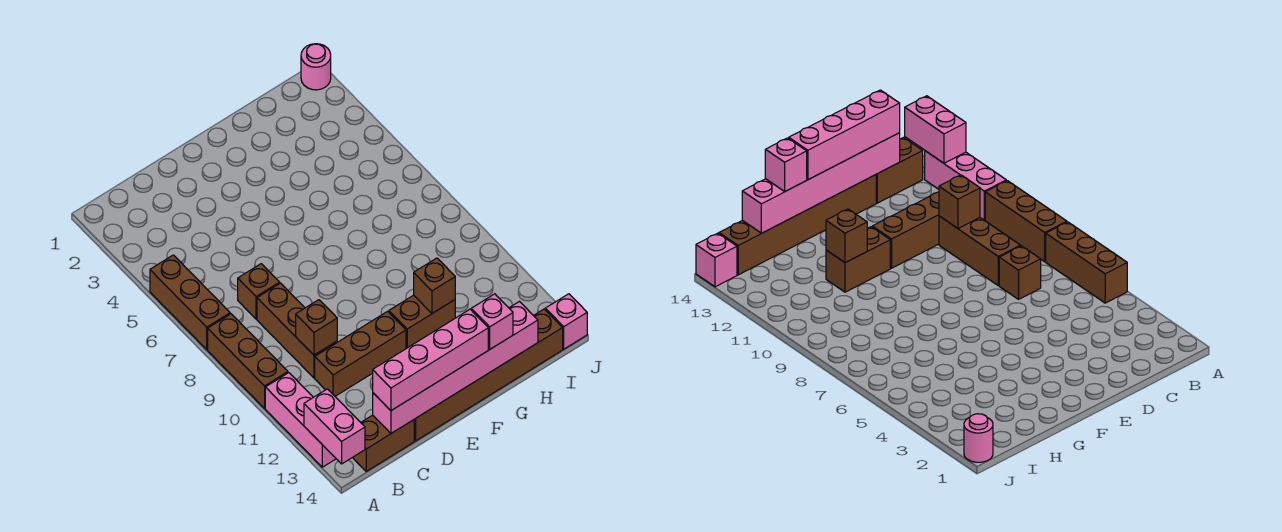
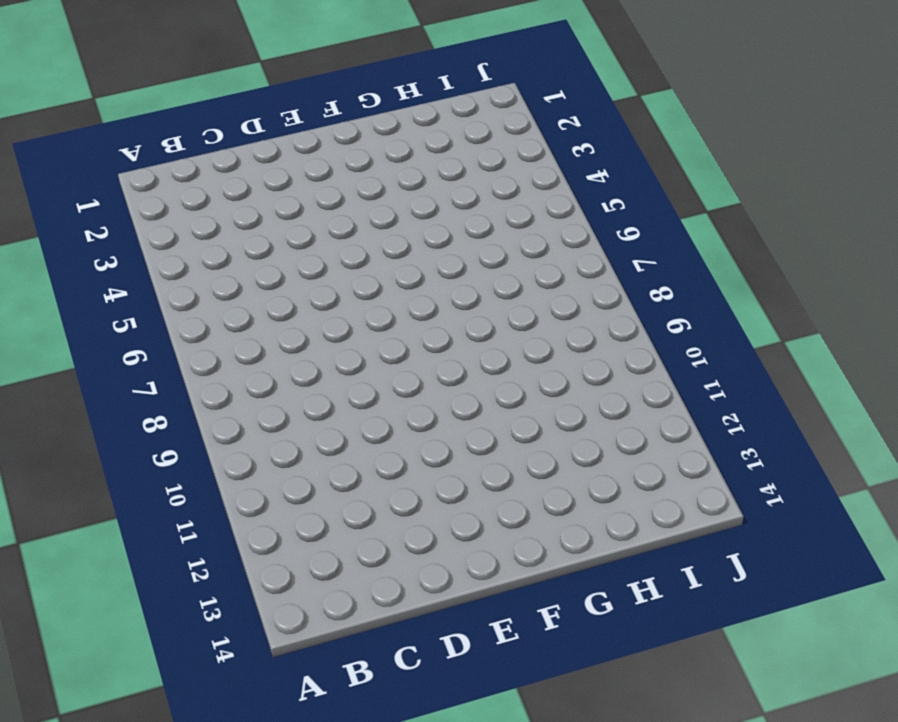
none -> brown brick A5:A7 level 1
none -> brown brick A8:A10 level 1
none -> pink brick A11:A13 level 1

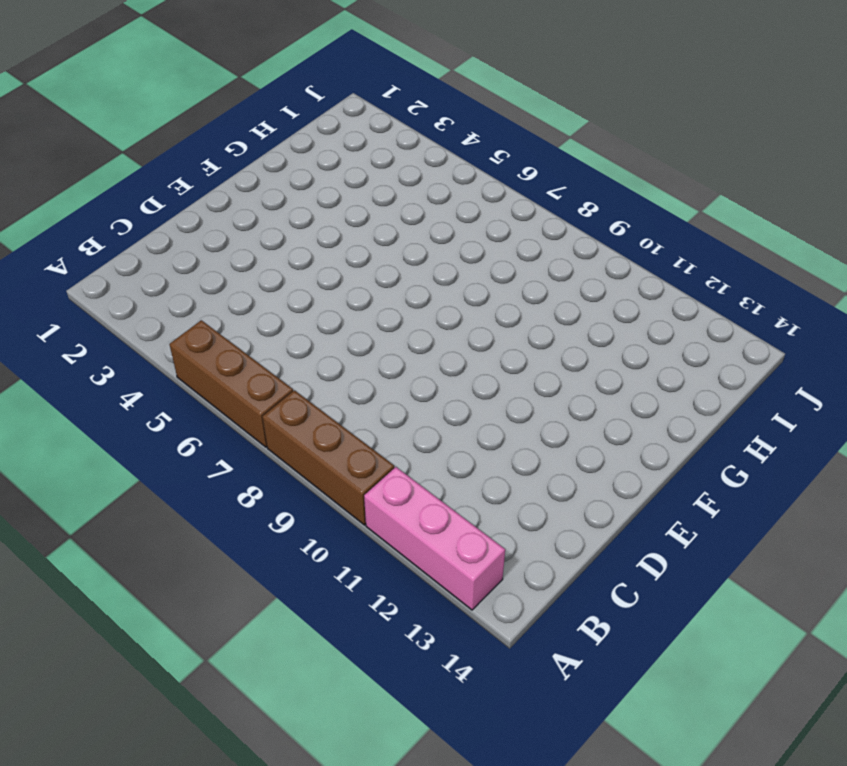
none -> brown brick B14:C14 level 1
none -> brown brick C7 level 1
none -> brown brick C8:C10 level 1

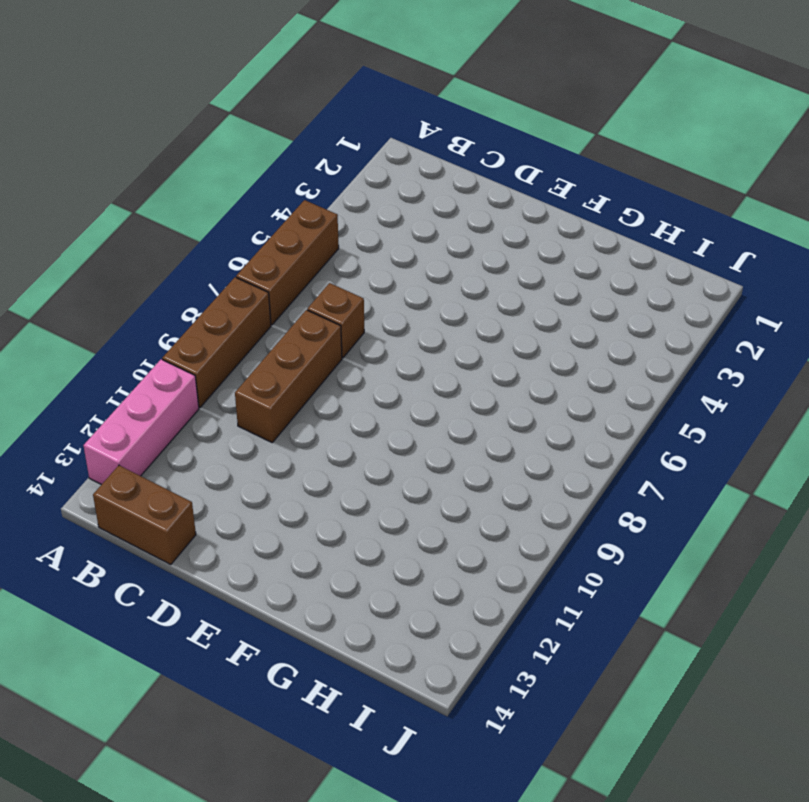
none -> brown brick C11:E11 level 1
none -> brown brick D14:I14 level 1
none -> brown brick F11:G11 level 1

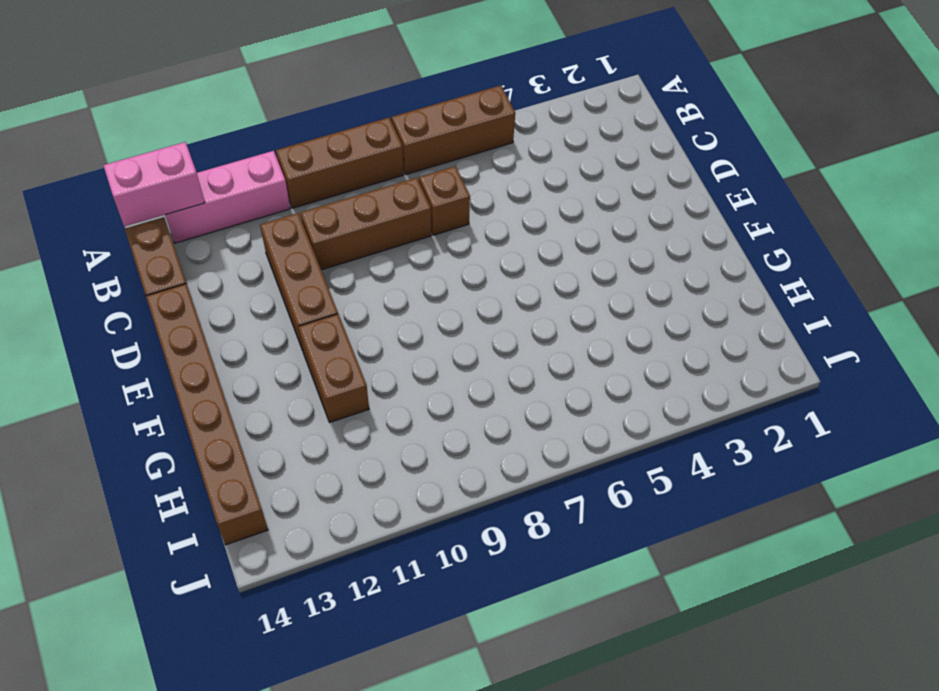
none -> pink round brick J1 level 1
none -> pink brick J14 level 1
none -> brown brick C10 level 2

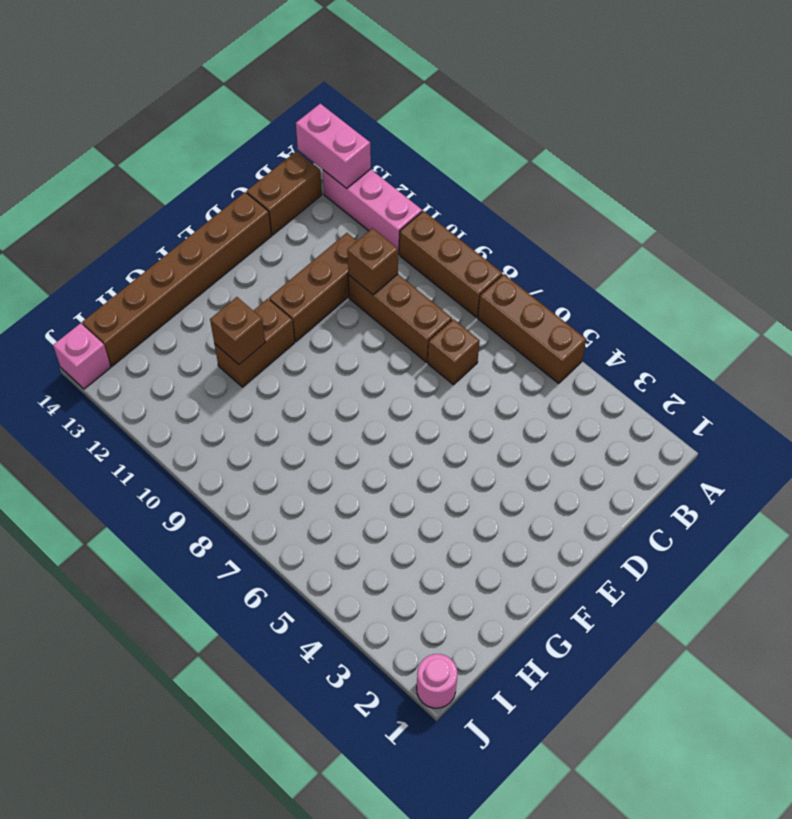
none -> pink brick C14:H14 level 2
none -> pink brick C14:F14 level 3
none -> pink brick G14 level 3

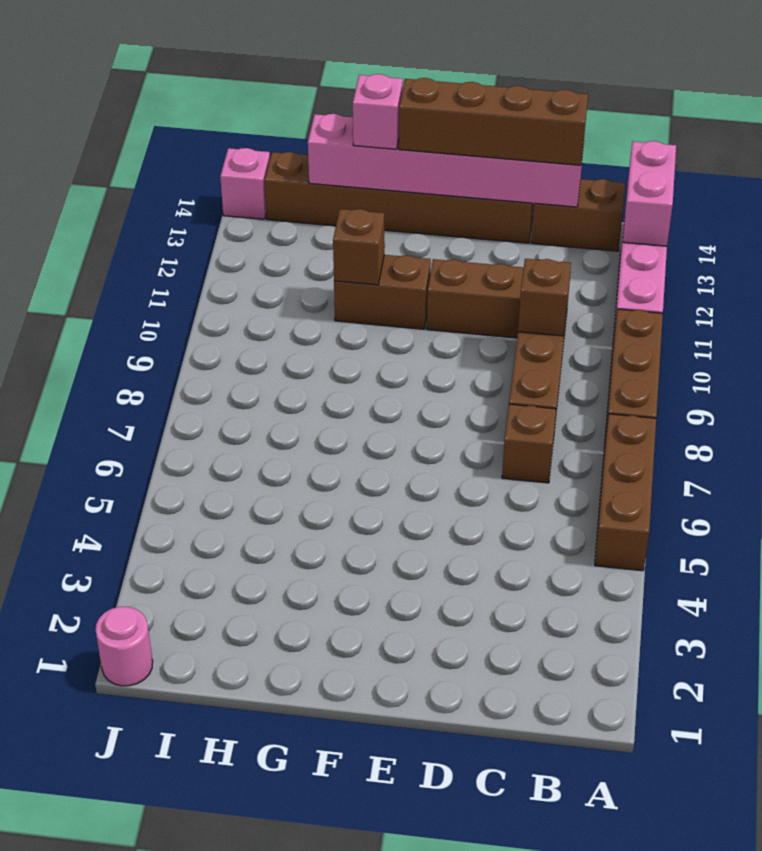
brown brick C14:F14 level 3 -> pink brick C14:F14 level 3

